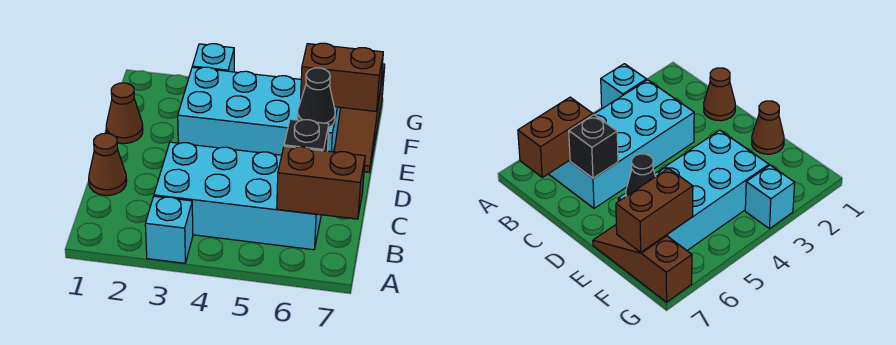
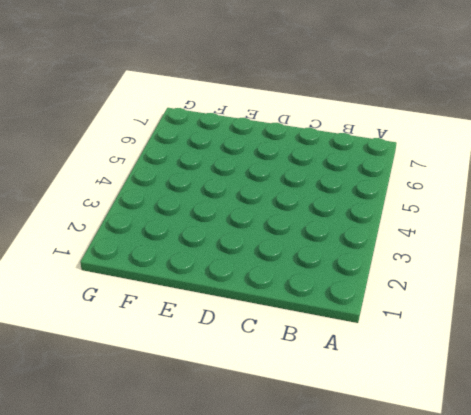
none -> cyan brick A3 level 1
none -> cyan brick B3:C6 level 1

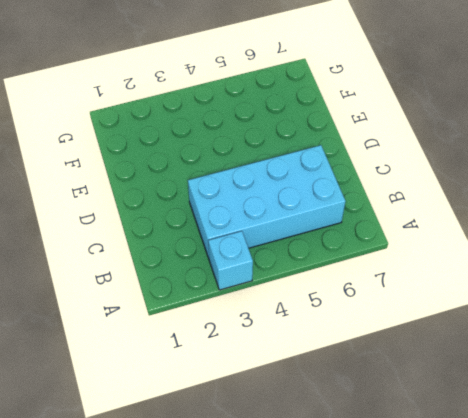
none -> brown cone C1 level 1
none -> brown cone E1 level 1

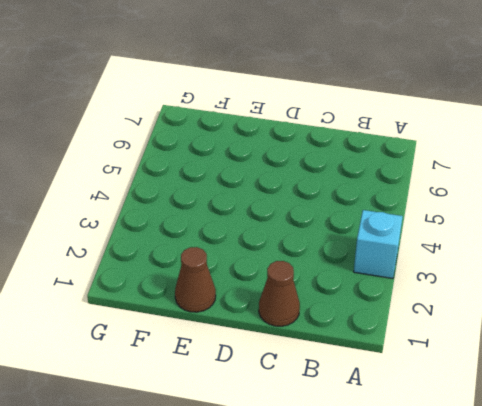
none -> cyan brick B3:C6 level 1
none -> cyan brick E3:F6 level 1

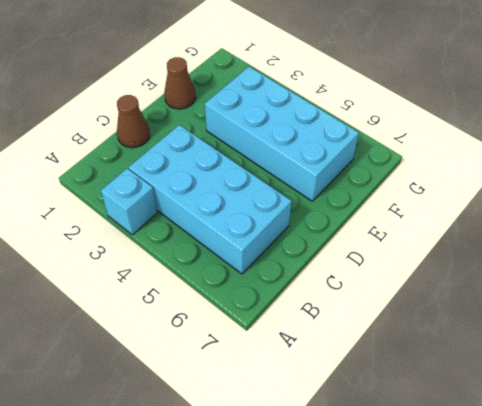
none -> brown slope E7:G7 level 1 top G
none -> cyan brick G3 level 1

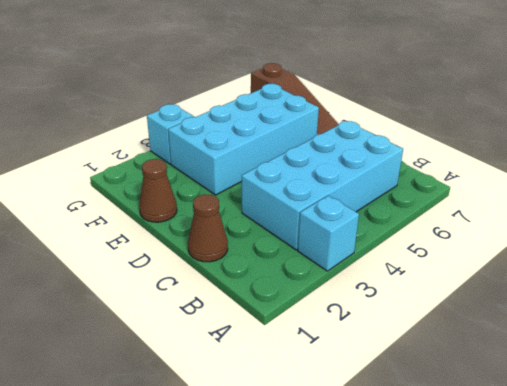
none -> brown brick B6:B7 level 2
none -> black brick C6 level 2

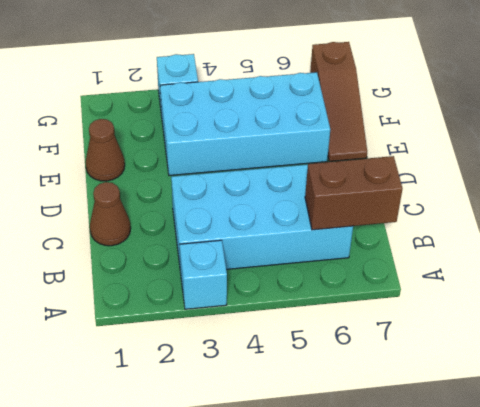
none -> black brick C6 level 2
none -> black cone E6 level 2

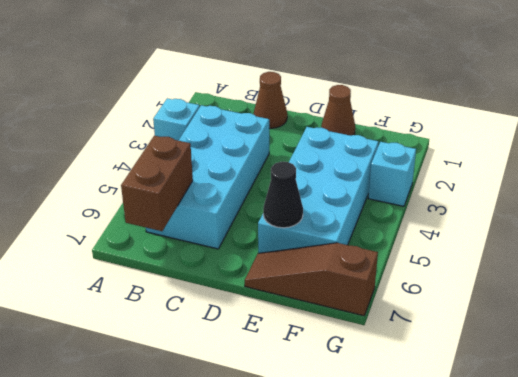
none -> black brick C6 level 2
none -> brown brick F6:F7 level 2

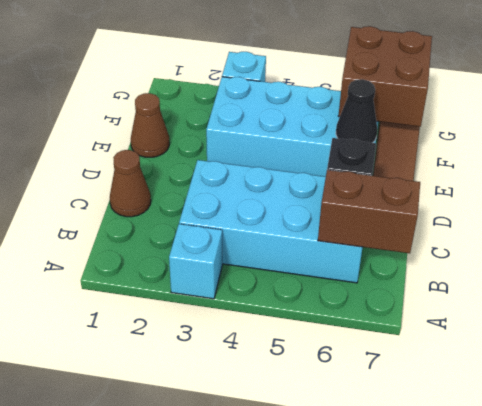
brown brick F6:G7 level 2 -> brown brick F6:F7 level 2

